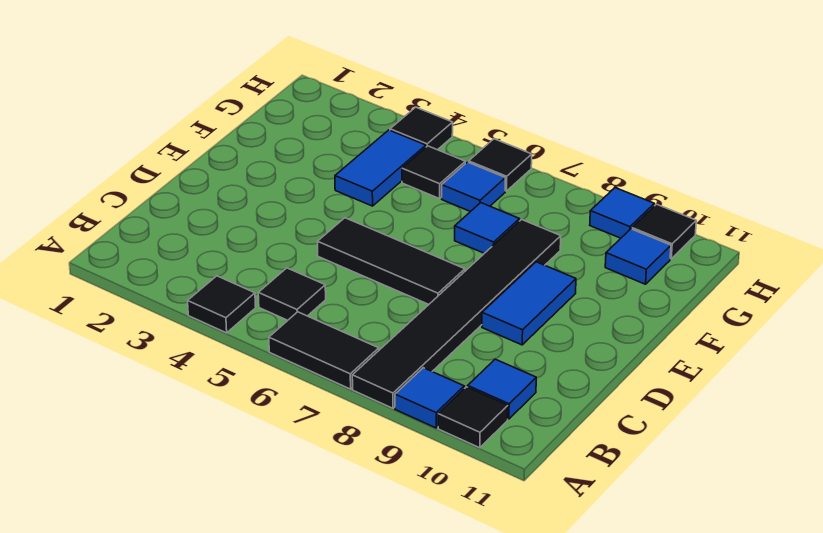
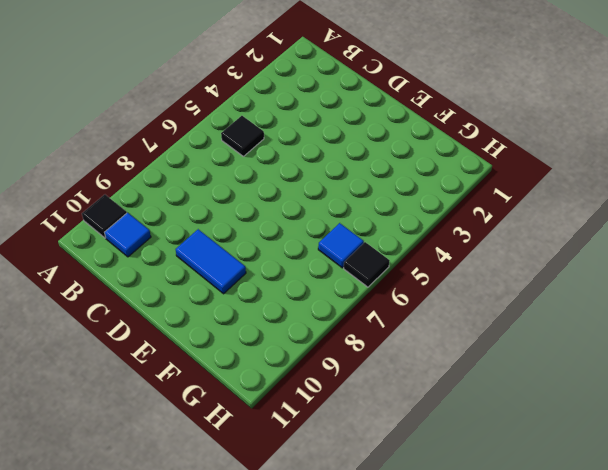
none -> black tile A4 level 1
none -> black tile A6:A7 level 1
none -> black tile A8:F8 level 1

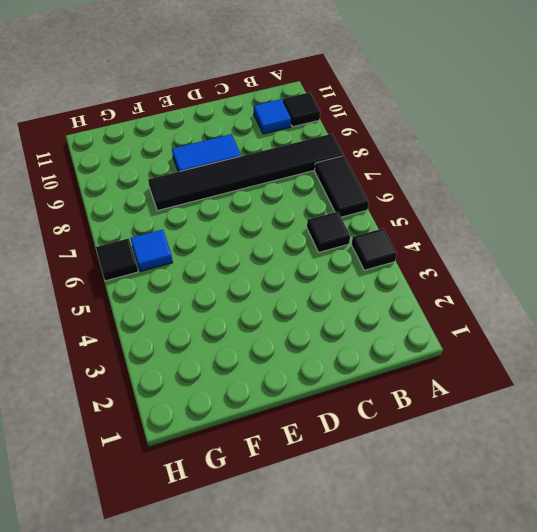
none -> blue tile A9 level 1
none -> black tile D5:D7 level 1
none -> blue tile F4:G4 level 1

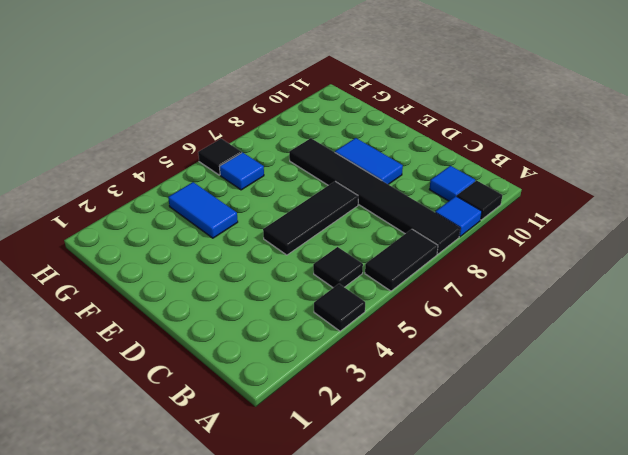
none -> blue tile F7 level 1
none -> black tile G5 level 1
none -> blue tile G10 level 1

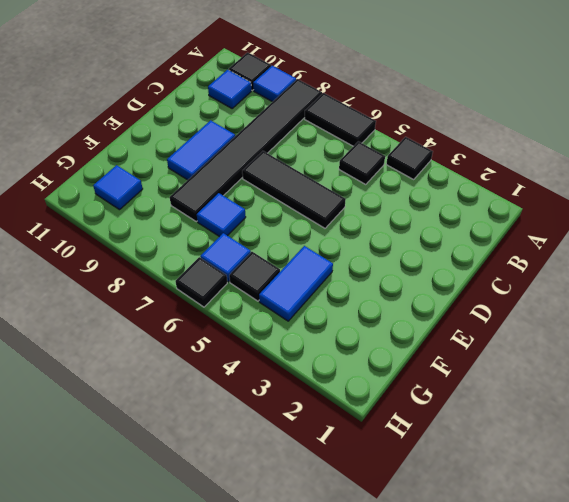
none -> black tile H4 level 1
none -> blue tile H9 level 1
none -> black tile H10 level 1

